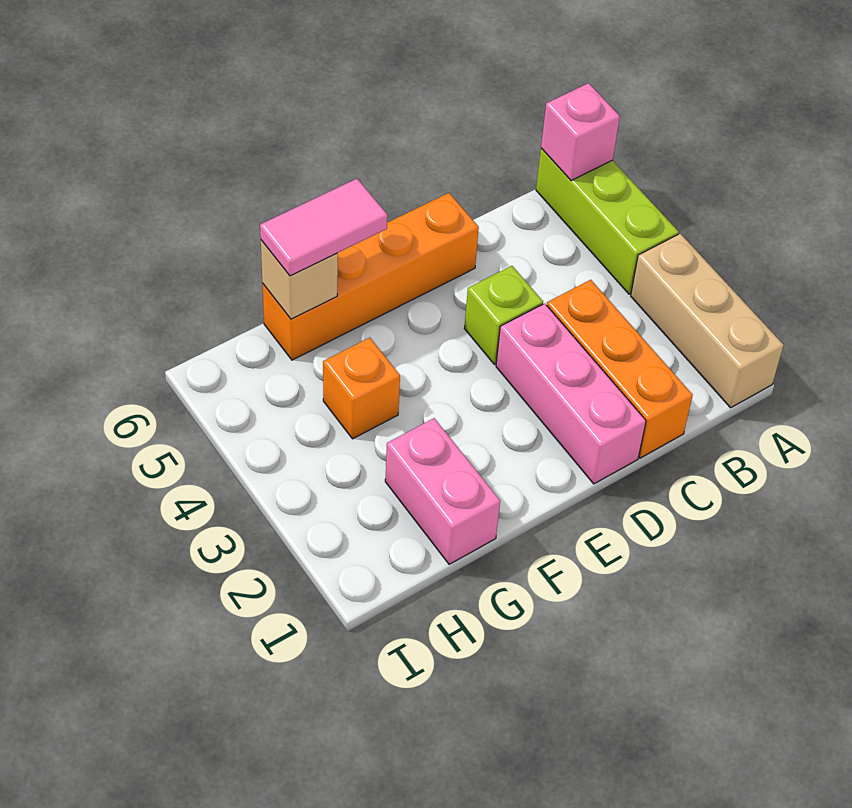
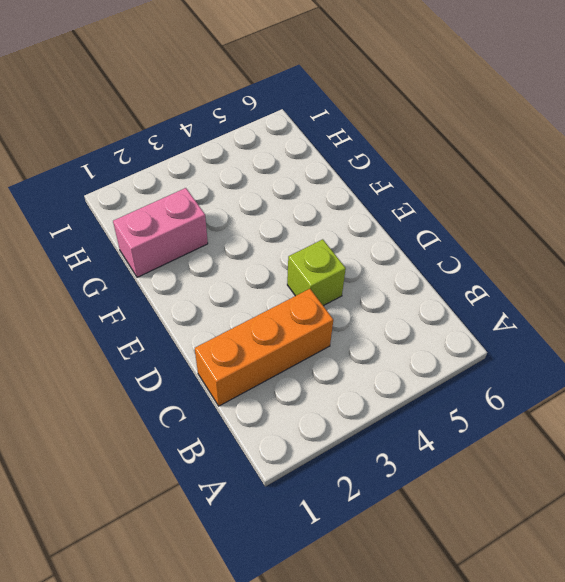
none -> tan brick A1:A3 level 1
none -> lime brick A4:A6 level 1

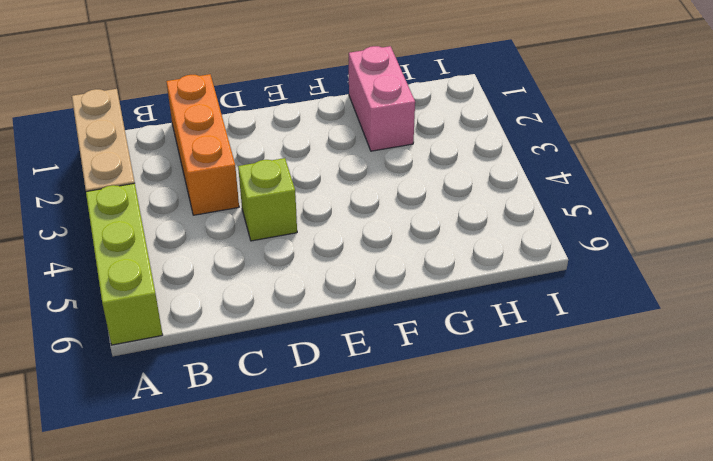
none -> pink brick D1:D3 level 1
none -> orange brick D6:G6 level 1

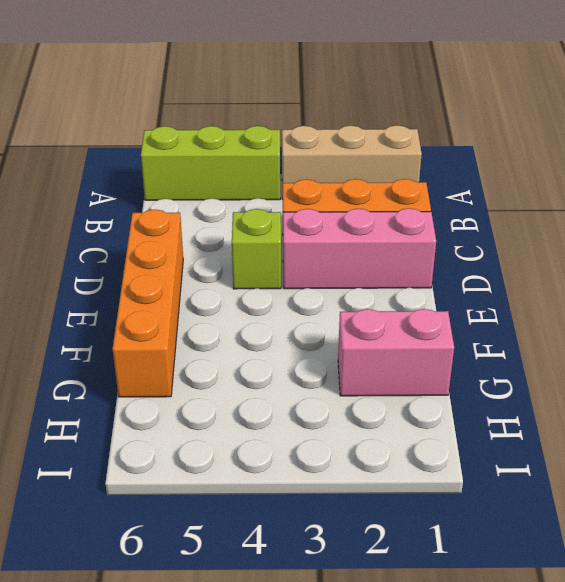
none -> orange brick G4 level 1
none -> pink brick A6 level 2

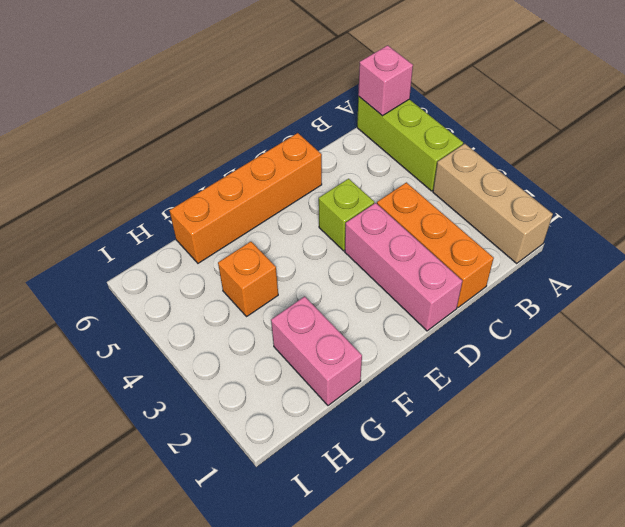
none -> tan brick G6 level 2
none -> pink tile F6:G6 level 3

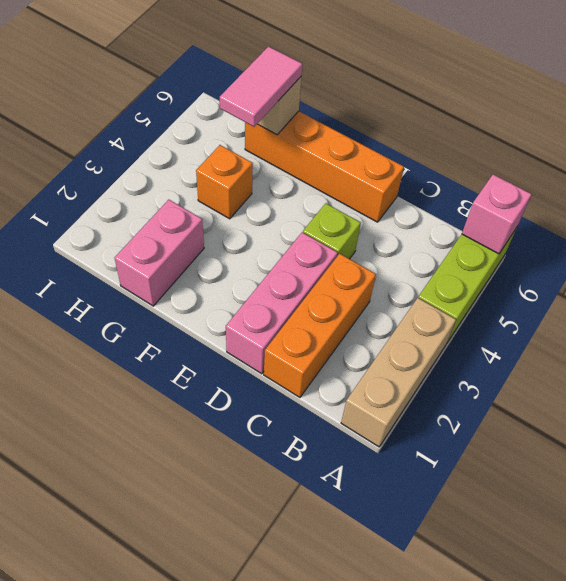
pink tile G5:G6 level 3 -> pink tile F6:G6 level 3

